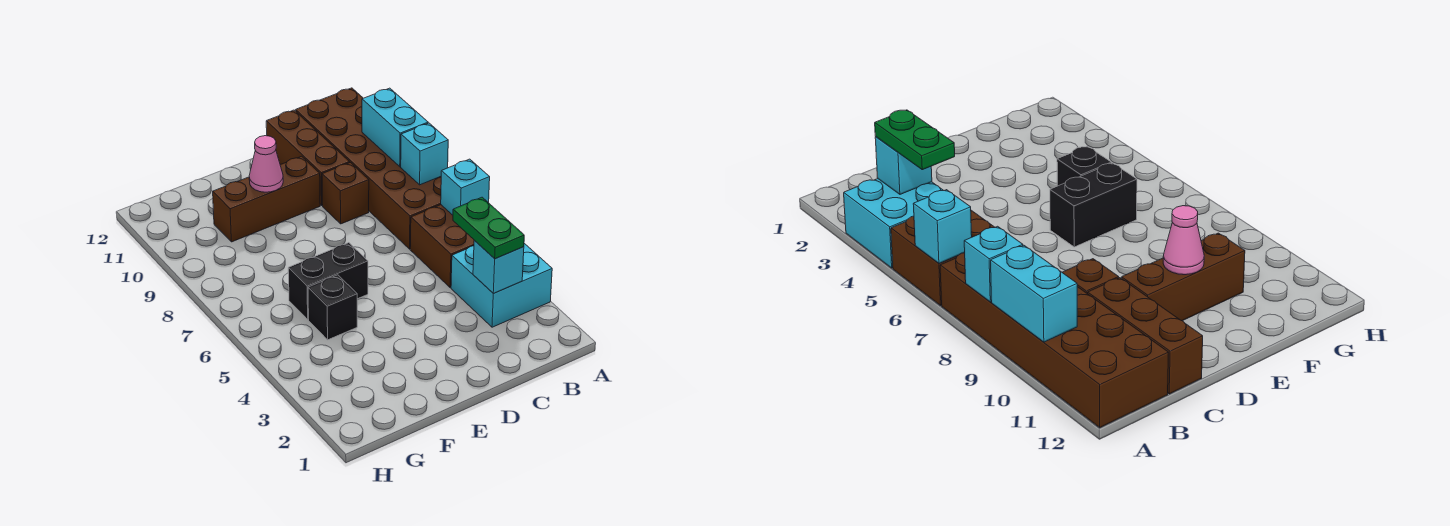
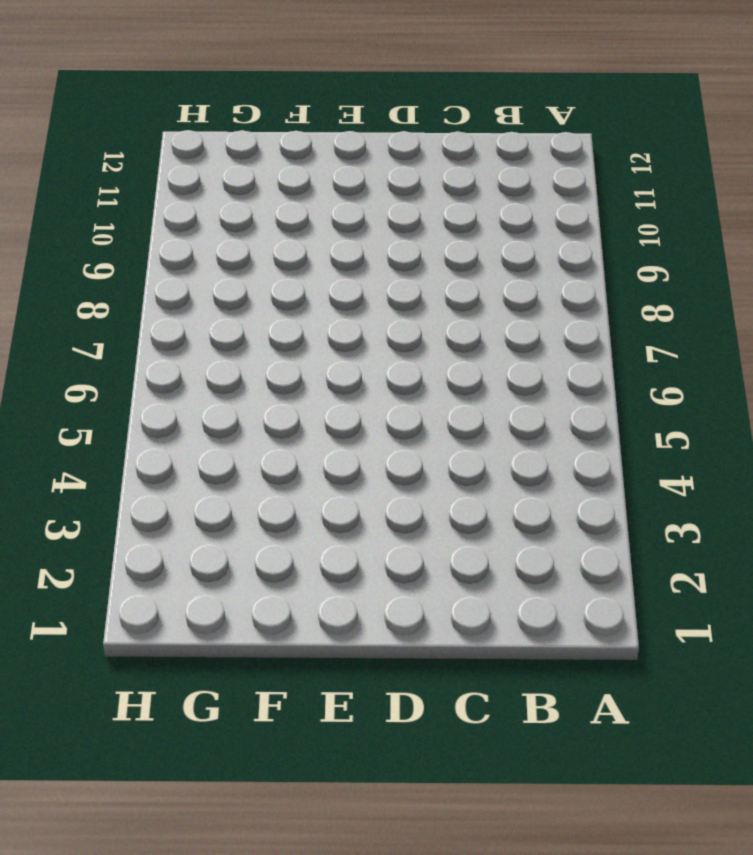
none -> cyan brick A3:B4 level 1
none -> brown brick A5:B6 level 1
none -> brown brick A7:B12 level 1

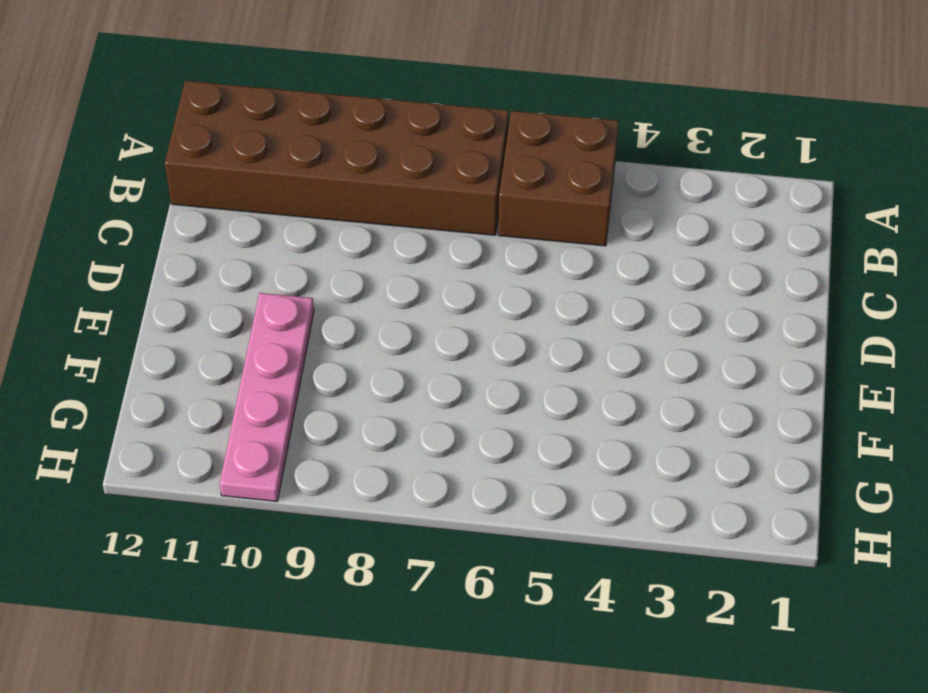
pink plate E10:H10 level 1 -> brown brick D10:F10 level 1
none -> cyan brick A3:B4 level 1
none -> brown brick C9 level 1
none -> brown brick C10:C12 level 1

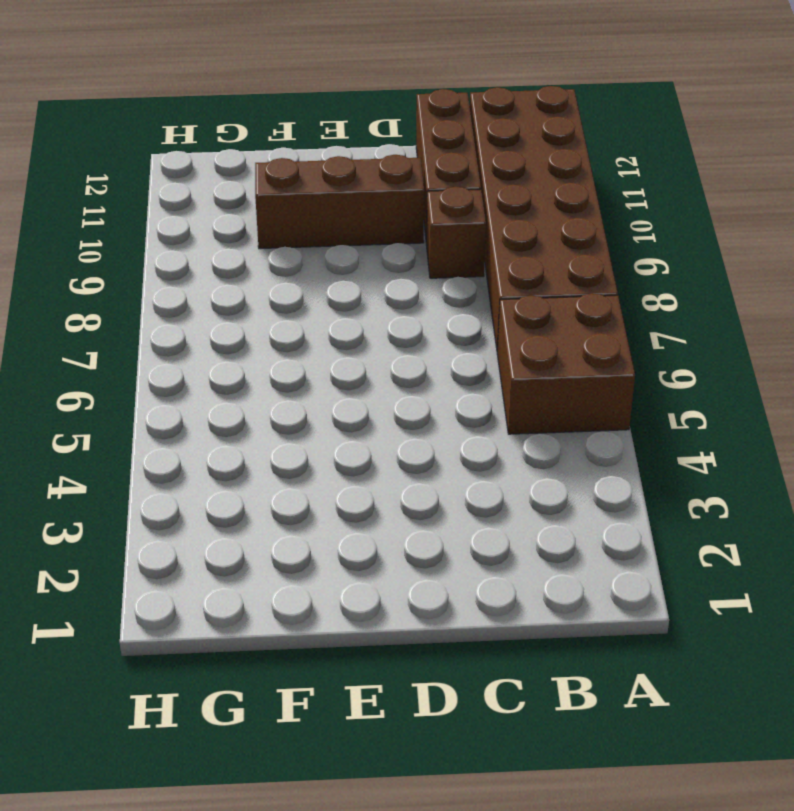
none -> cyan brick A3:B4 level 1
none -> black brick E6:F6 level 1
none -> black brick F5 level 1

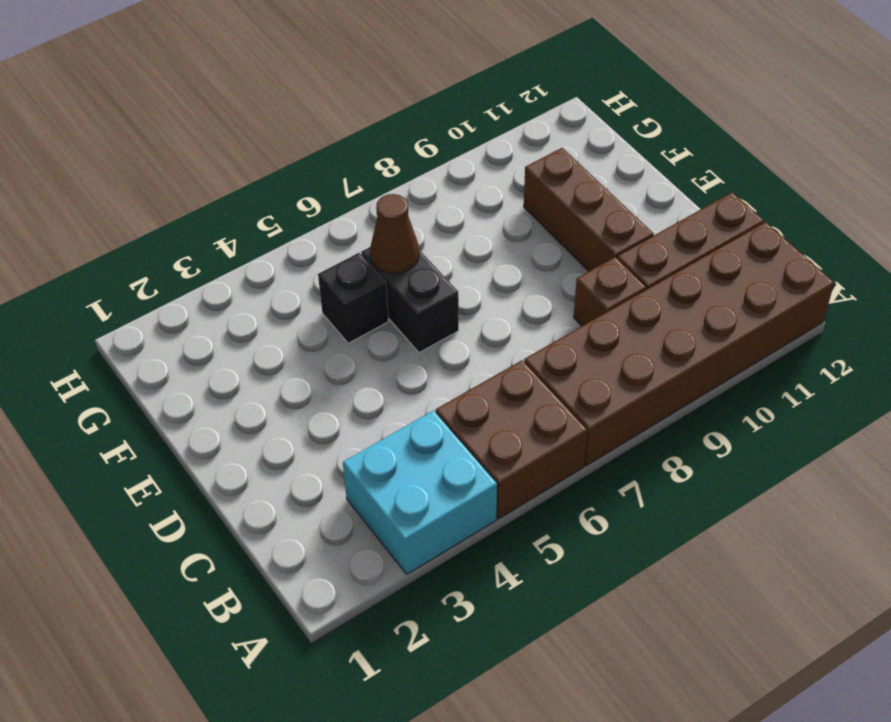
brown cone F6 level 2 -> none
none -> cyan brick A6 level 2
none -> cyan brick A8 level 2
none -> cyan brick A9:A10 level 2

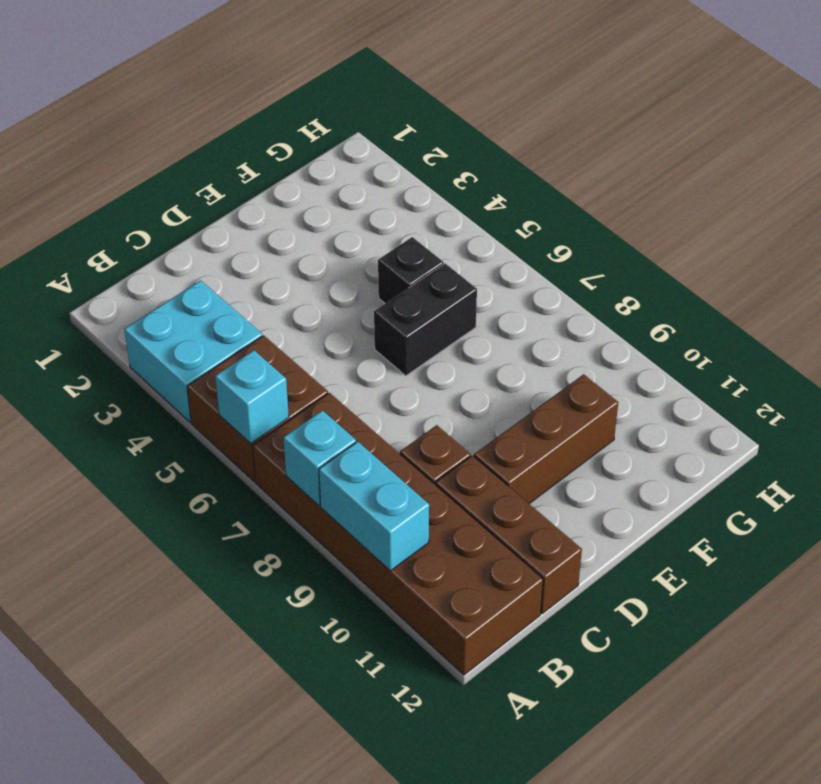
none -> cyan brick B3 level 2
none -> pink cone E10 level 2
none -> green plate B3:B4 level 3

